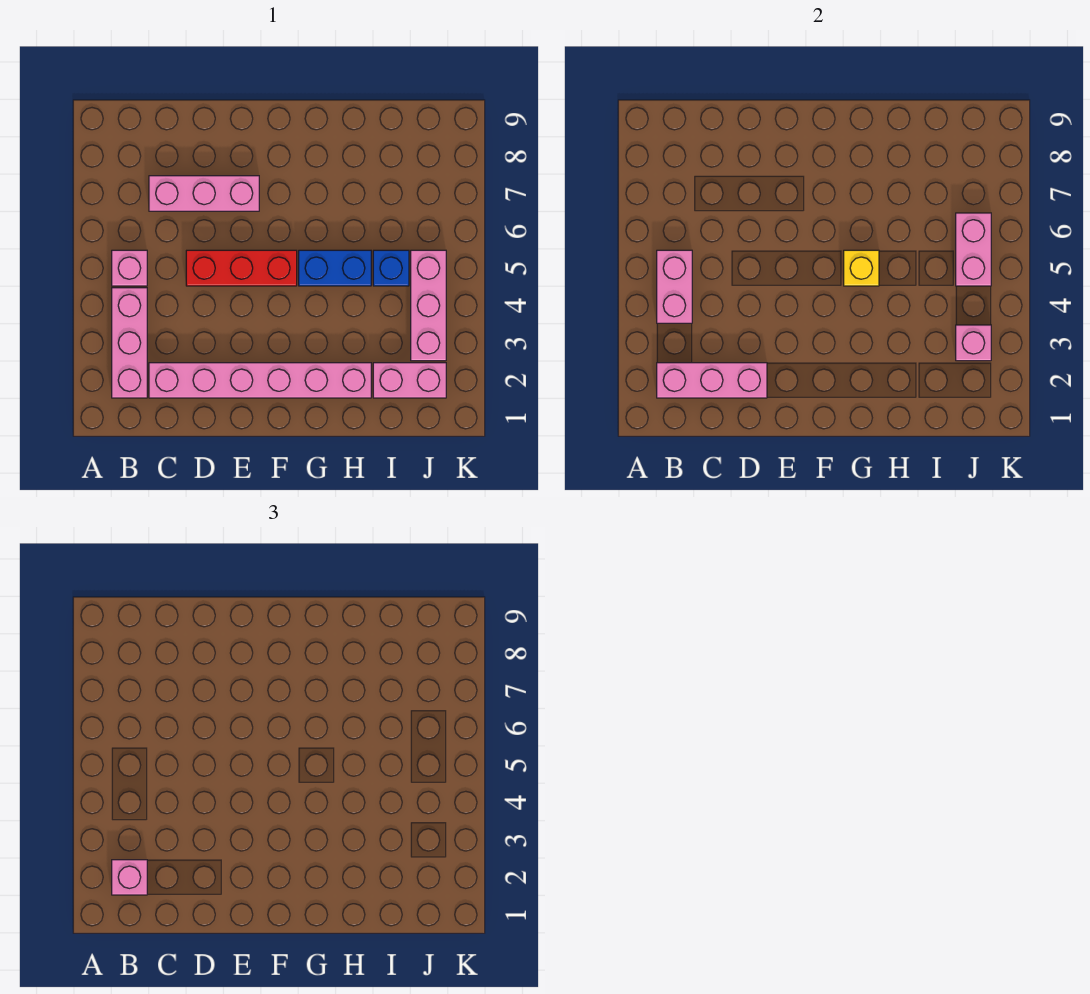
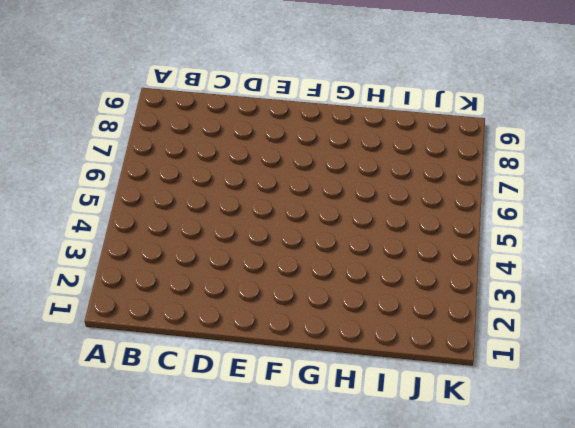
none -> pink brick B2:B4 level 1
none -> pink brick B5 level 1
none -> pink brick C2:H2 level 1

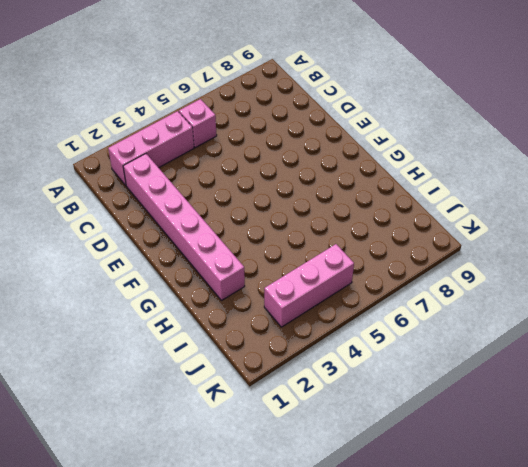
none -> pink brick C7:E7 level 1
none -> red brick D5:F5 level 1
none -> blue brick G5:H5 level 1

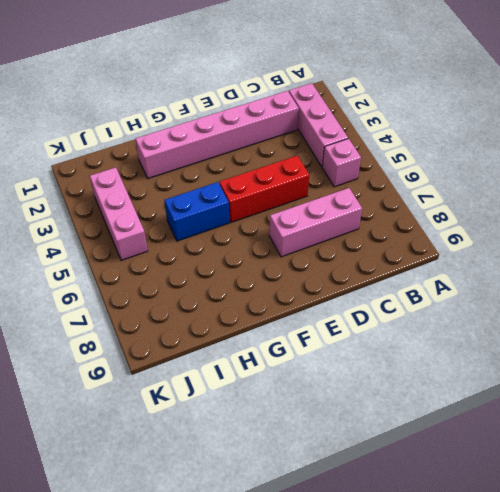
none -> pink brick I2:J2 level 1
none -> blue brick I5 level 1
none -> pink brick B2:D2 level 2

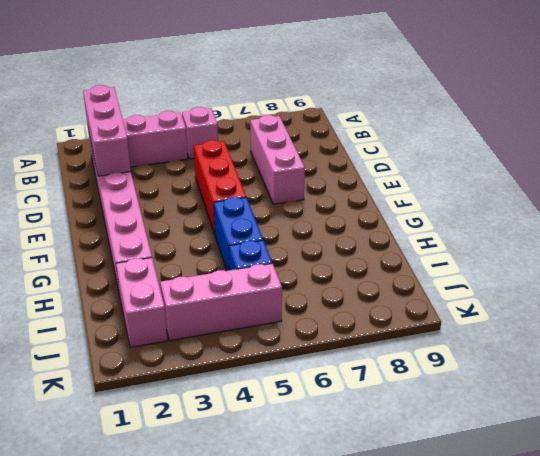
none -> pink brick B4:B5 level 2
none -> yellow brick G5 level 2
none -> pink brick J3 level 2

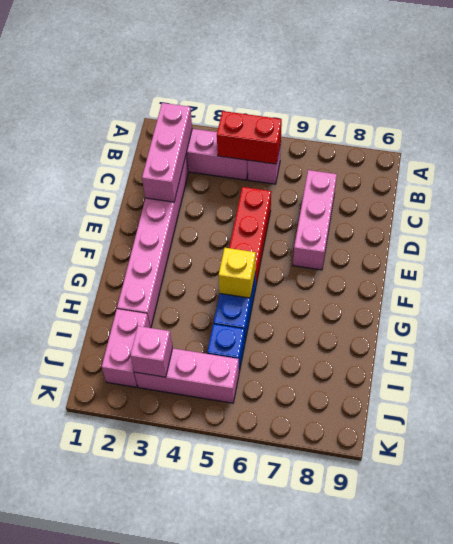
red brick B4:B5 level 2 -> pink brick B4:B5 level 2
none -> pink brick J5:J6 level 2
none -> pink brick B2 level 3

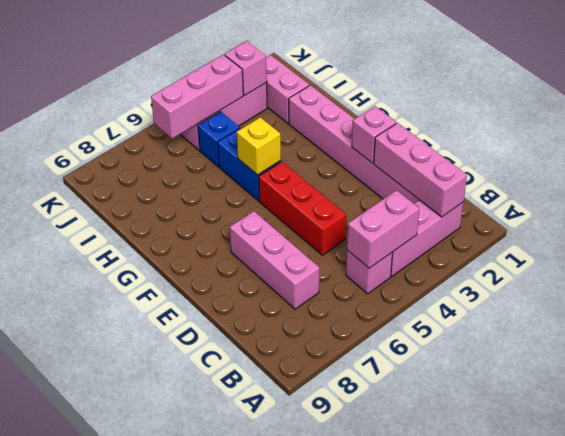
pink brick E2 level 2 -> pink brick B2 level 3
pink brick J4:J6 level 2 -> pink brick J5:J6 level 2

